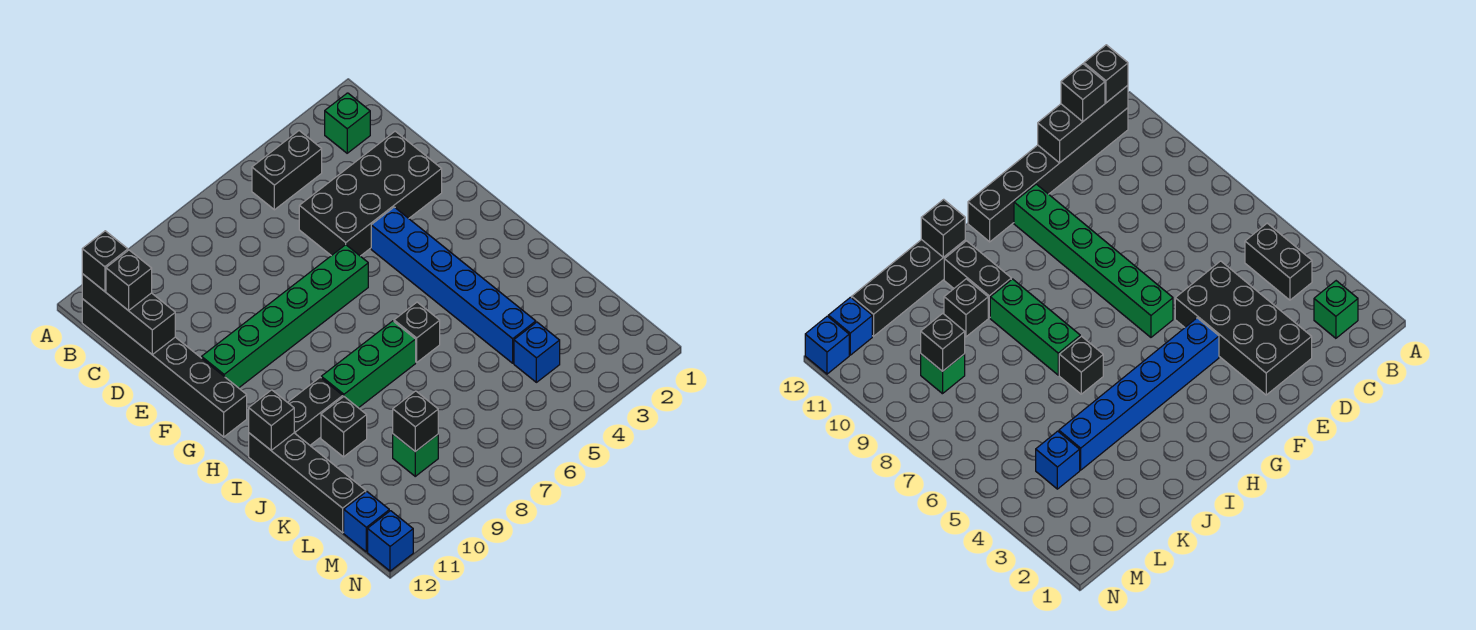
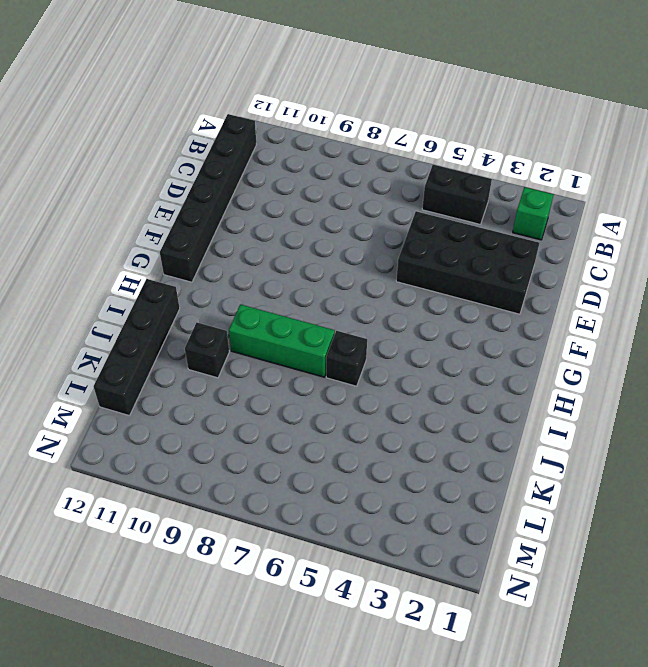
none -> blue brick F4:K4 level 1
none -> green brick F6:F11 level 1
none -> black brick I10:I11 level 1

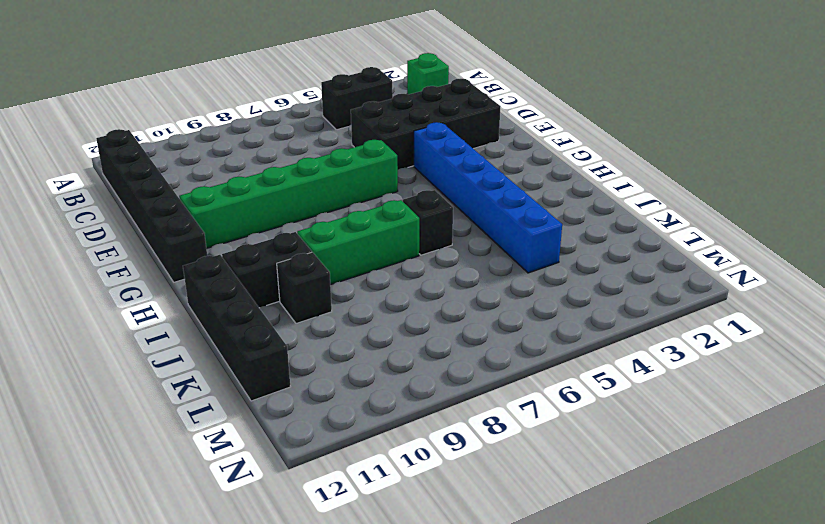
none -> blue brick L4 level 1
none -> green brick L9 level 1
none -> blue brick M12 level 1

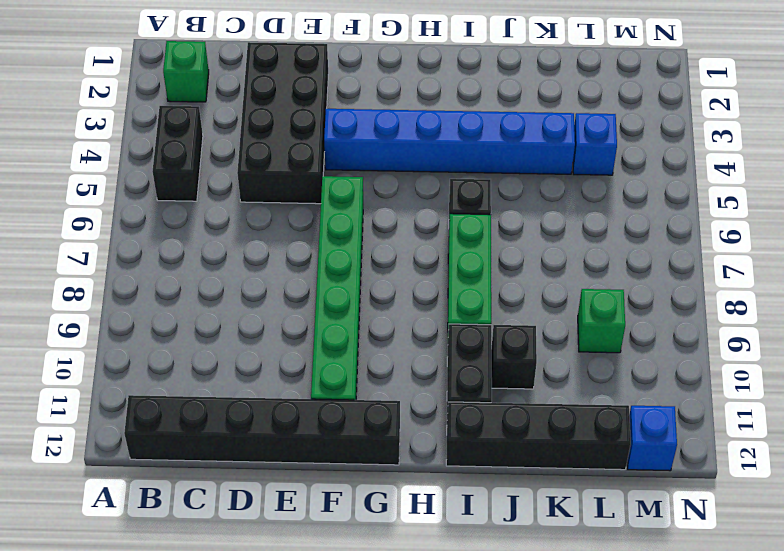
none -> blue brick N12 level 1
none -> black brick B12:D12 level 2
none -> black brick I12 level 2

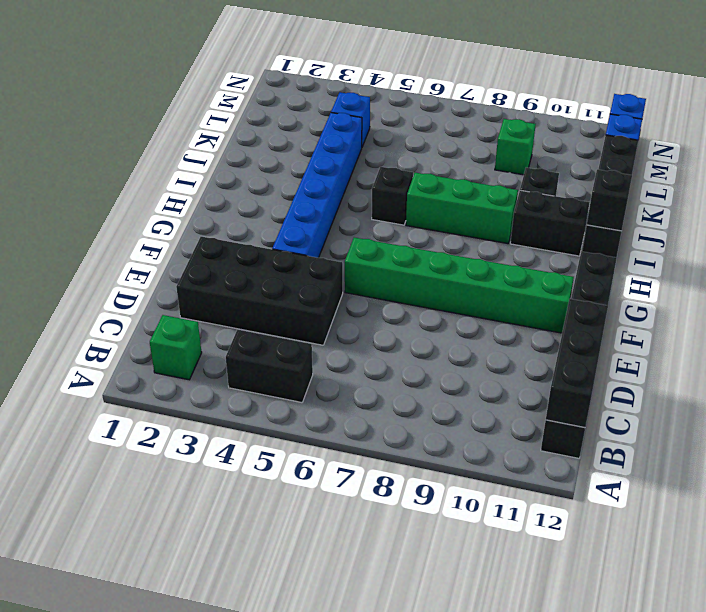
none -> black brick L9 level 2
none -> black brick B12 level 3
none -> black brick C12 level 3

